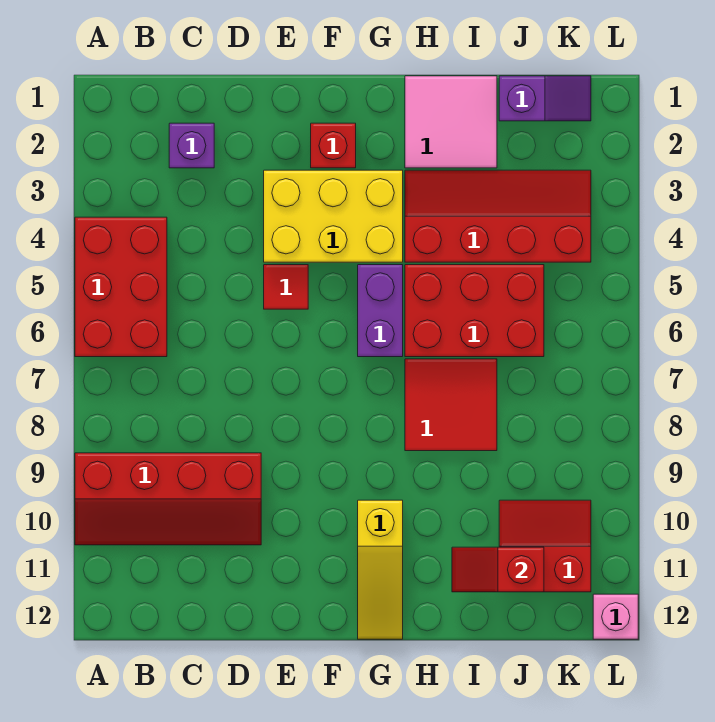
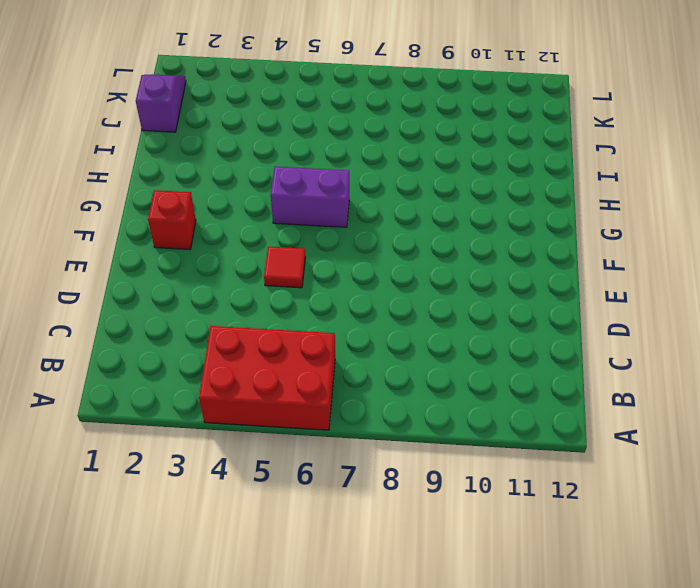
none -> red slope A9:D10 level 1 top 9
none -> purple brick C2 level 1
none -> yellow brick E3:G4 level 1

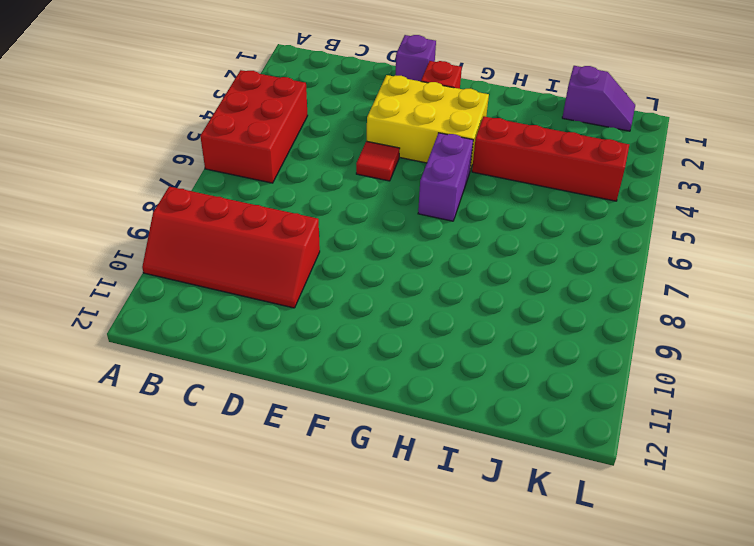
purple brick E1 level 1 -> purple brick C2 level 1
none -> yellow slope G10:G12 level 1 top 10
none -> pink tile H1:I2 level 1
none -> red brick H5:J6 level 1

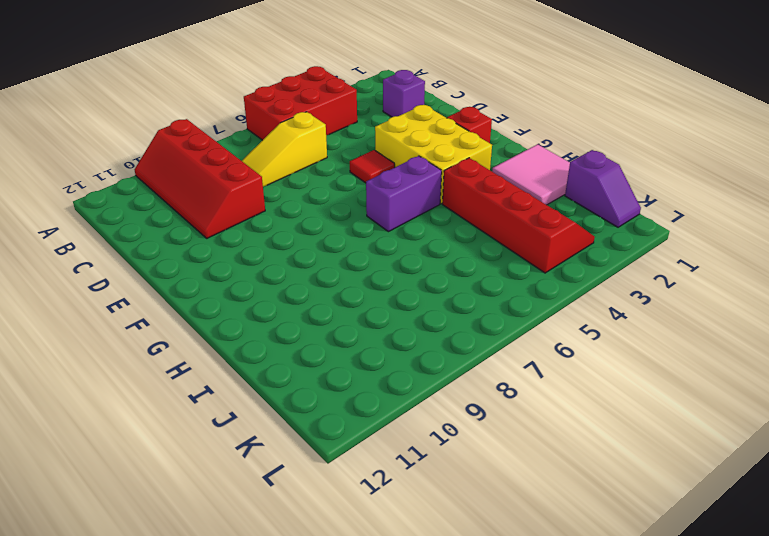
yellow slope C6:C8 level 1 top 6 -> yellow slope G10:G12 level 1 top 10
none -> red brick H5:J6 level 1
none -> red tile H7:I8 level 1
none -> red slope J10:K11 level 1 top 11

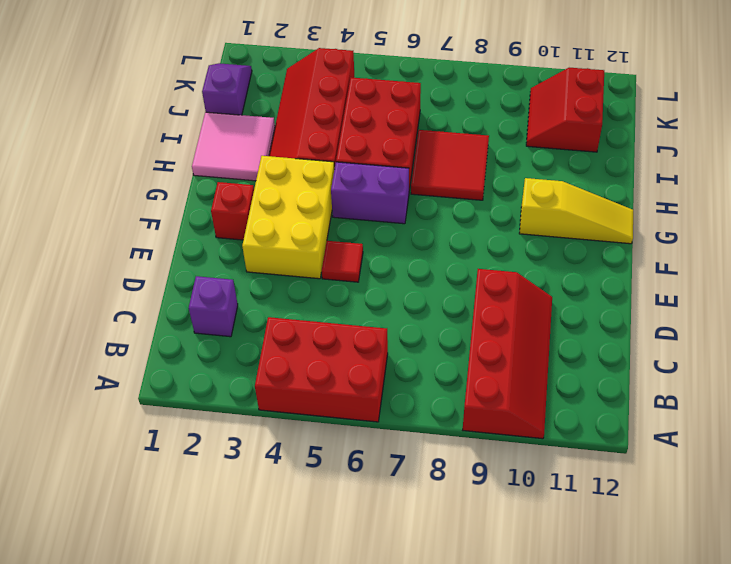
none -> pink brick L12 level 1
none -> red slope I11:J11 level 2 top J

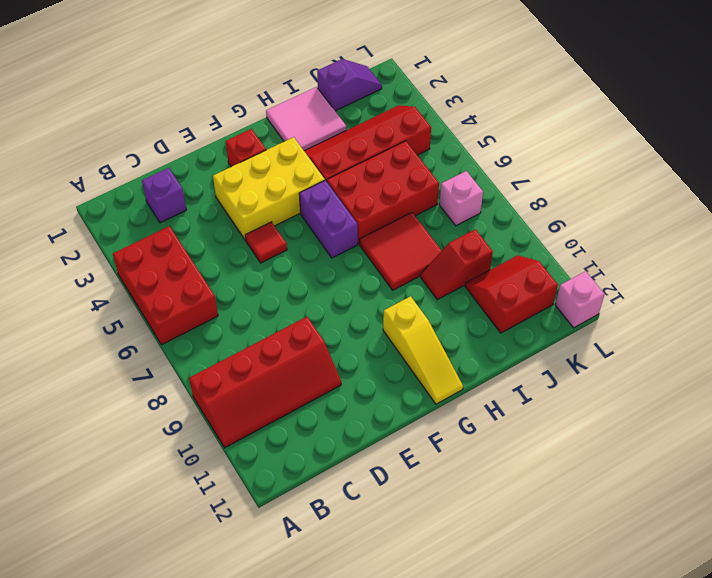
red slope I9:J9 level 1 top J -> red slope I11:J11 level 2 top J
pink brick K7 level 1 -> none

